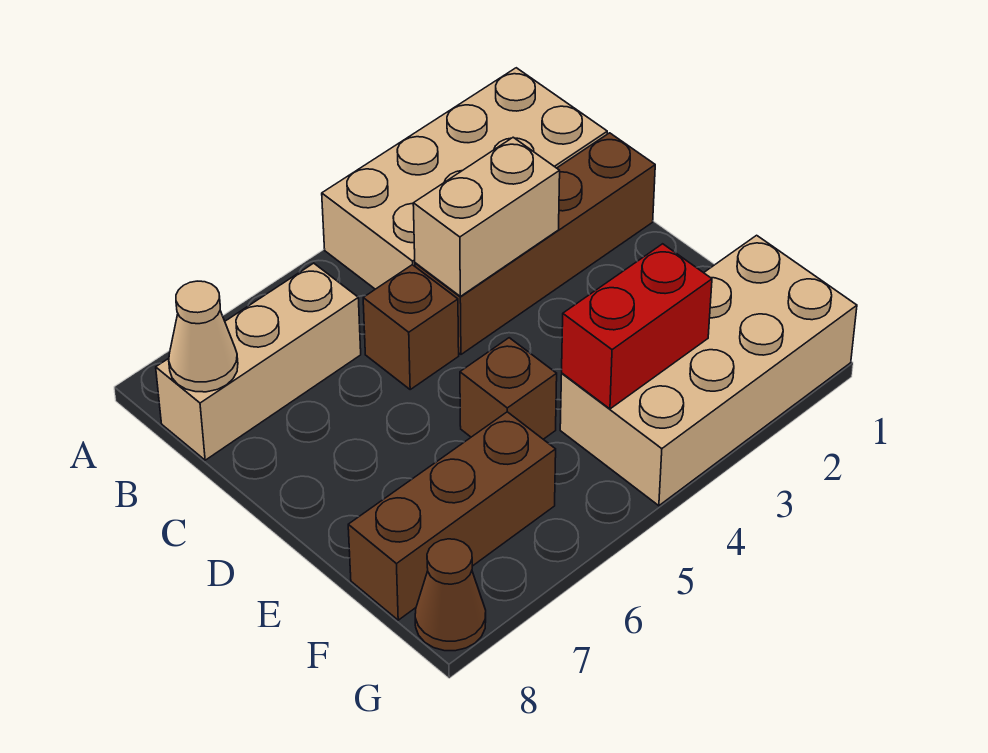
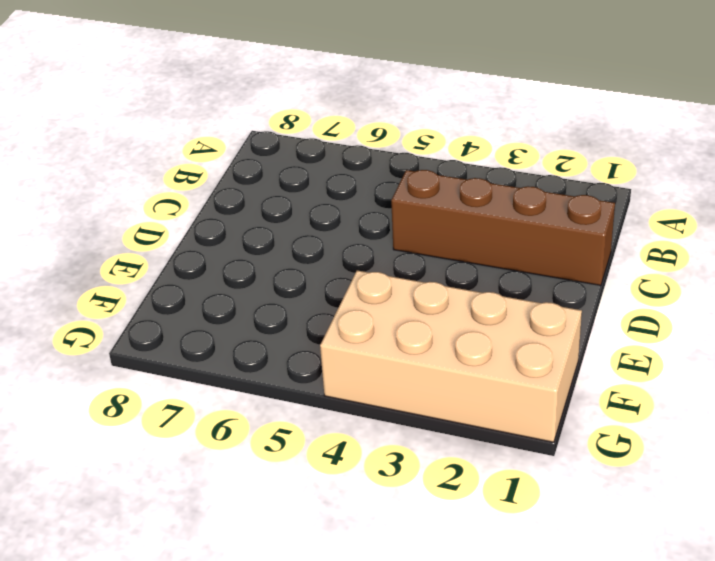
none -> tan brick A1:B4 level 1
none -> tan brick B6:B8 level 1

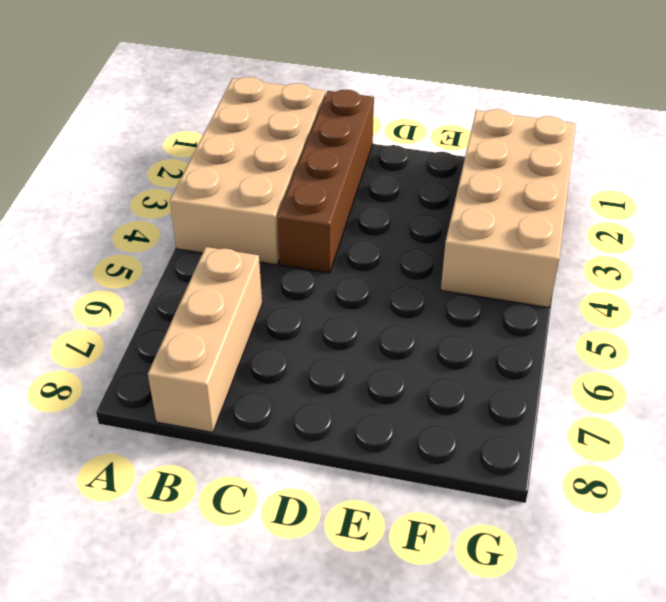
none -> brown brick C5 level 1
none -> brown brick E5 level 1

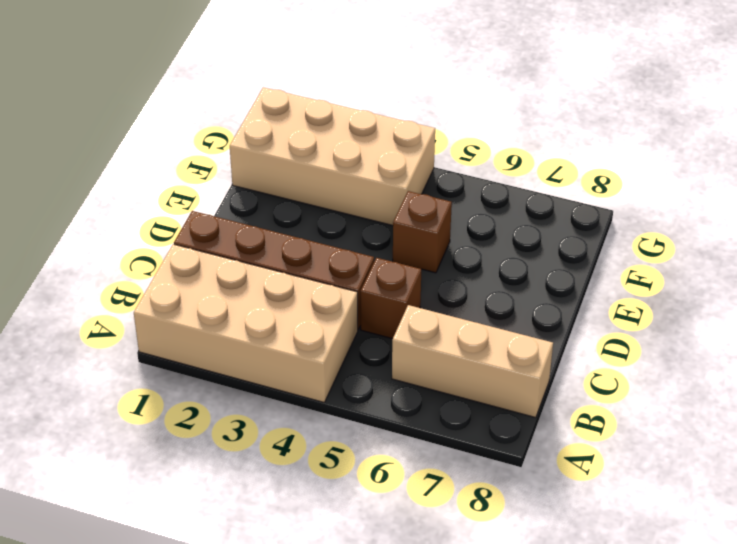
none -> brown brick F6:F8 level 1
none -> brown cone G8 level 1

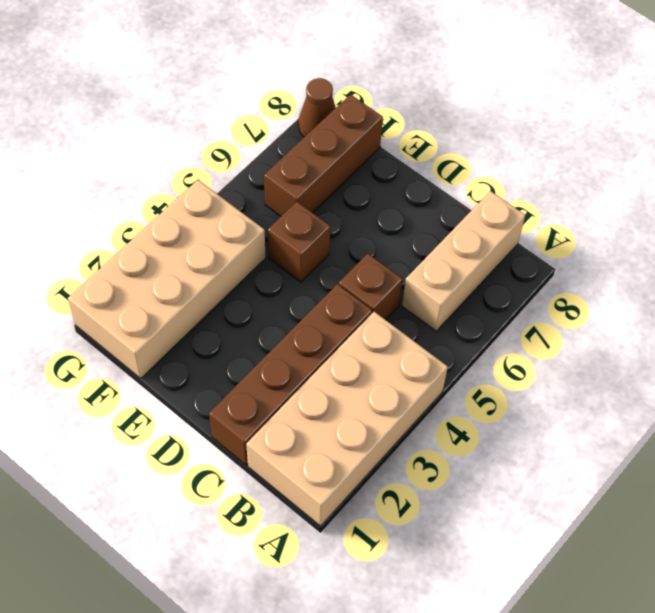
none -> tan cone B8 level 2
none -> tan brick C3:C4 level 2

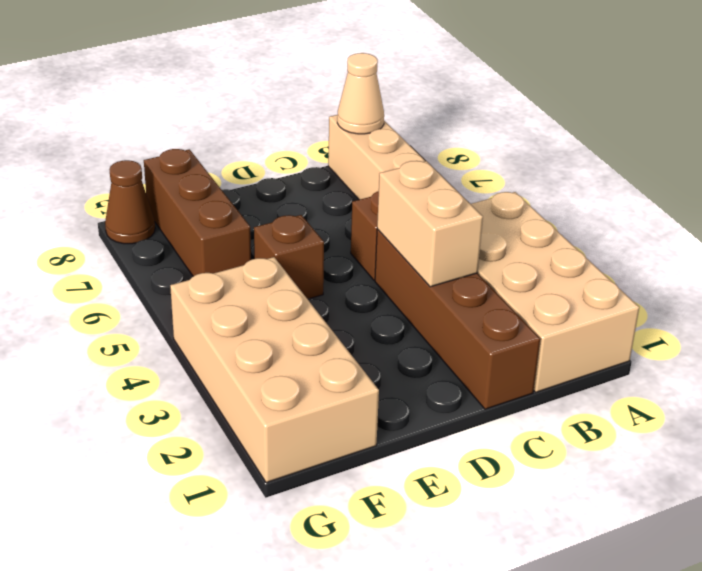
none -> red brick F3:F4 level 2

